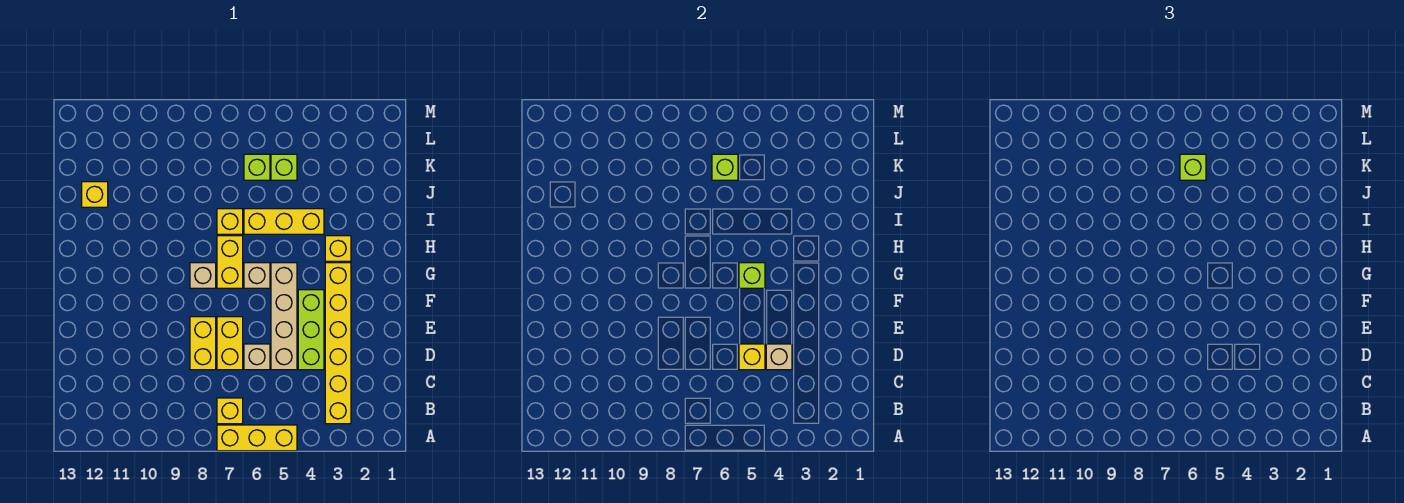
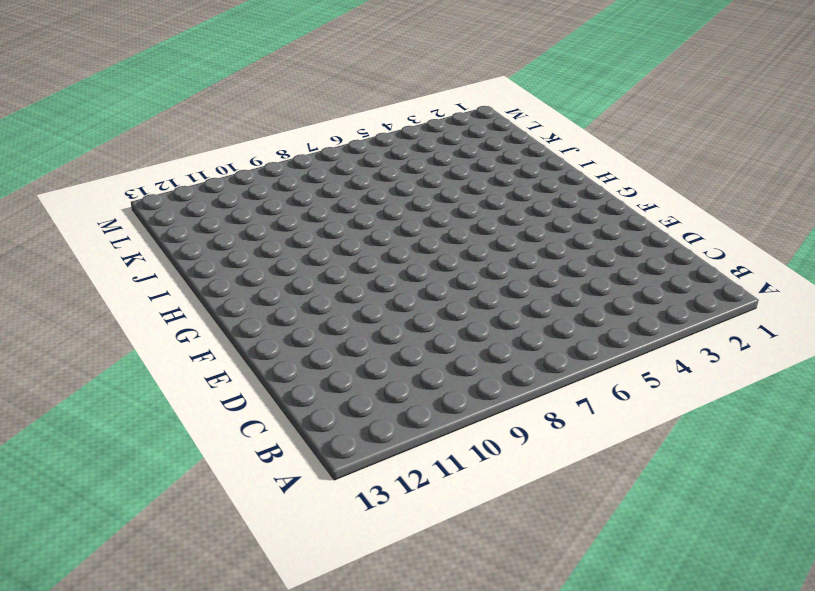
none -> yellow brick A5:A7 level 1
none -> yellow brick B3:G3 level 1
none -> yellow brick B7 level 1

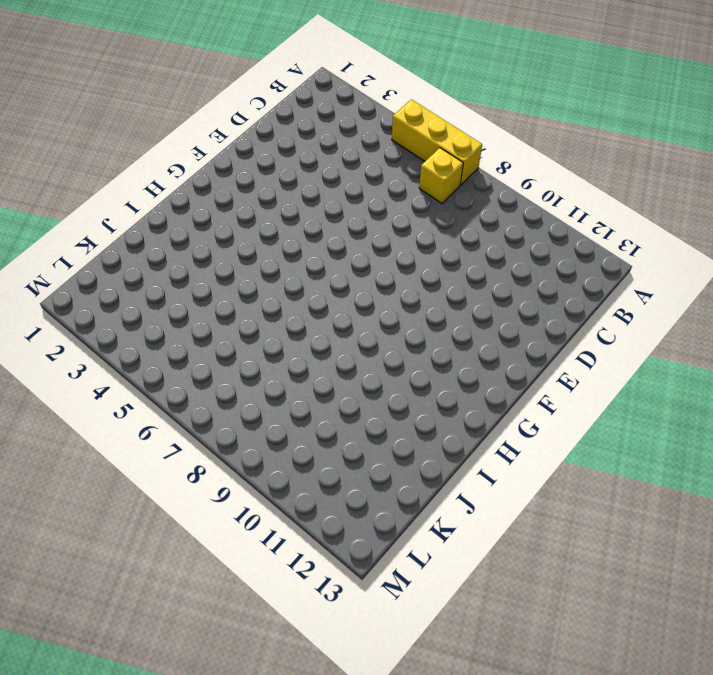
none -> yellow brick B3:G3 level 1
none -> lime brick D4:F4 level 1
none -> tan brick D5:G5 level 1

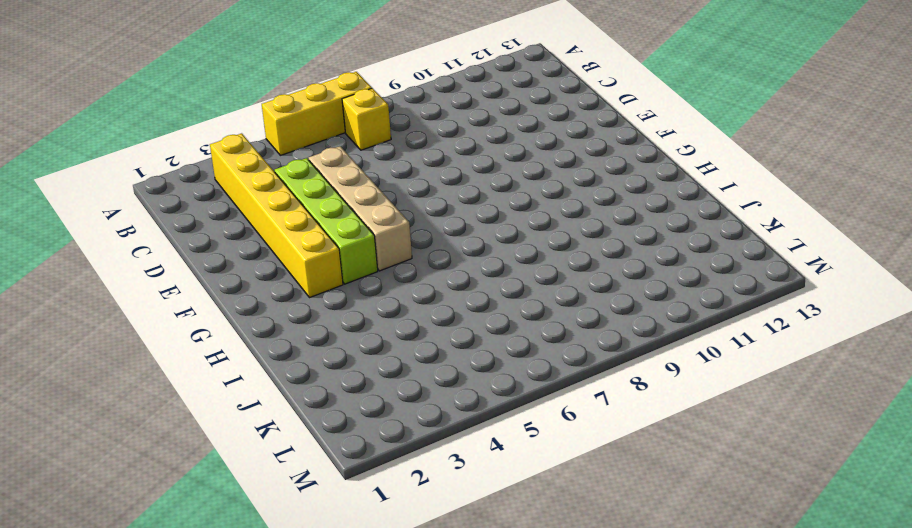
lime brick D4:G4 level 1 -> lime brick D4:F4 level 1
none -> tan brick D6 level 1
none -> yellow brick D7:E7 level 1
none -> yellow brick D8:E8 level 1

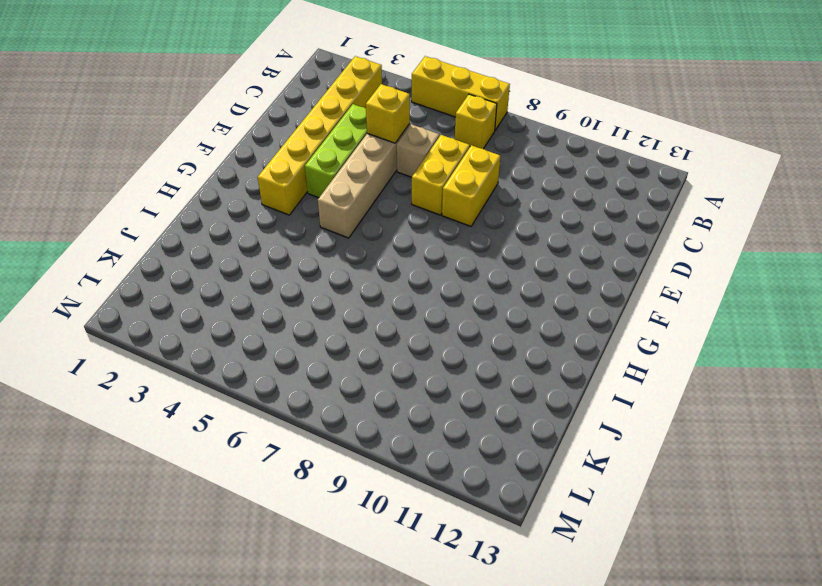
none -> tan brick G6 level 1
none -> yellow brick G7:H7 level 1
none -> tan brick G8 level 1

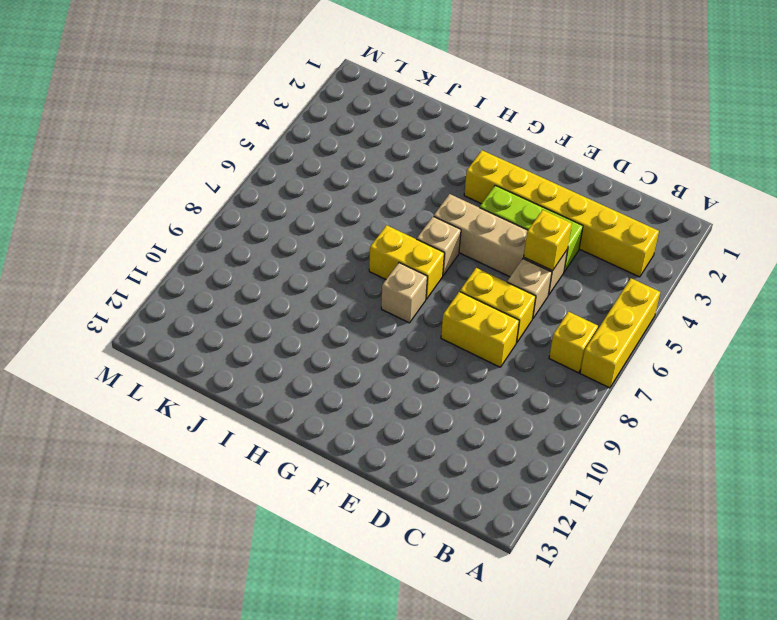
none -> yellow brick H3 level 1
none -> yellow brick I4:I6 level 1
none -> yellow brick I7 level 1

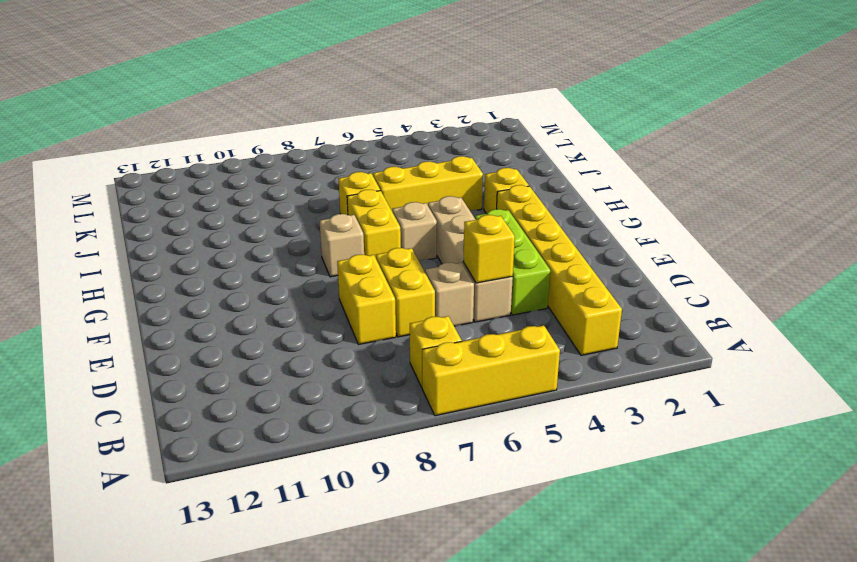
none -> yellow brick J12 level 1
none -> lime brick K5 level 1
none -> lime brick K6 level 1

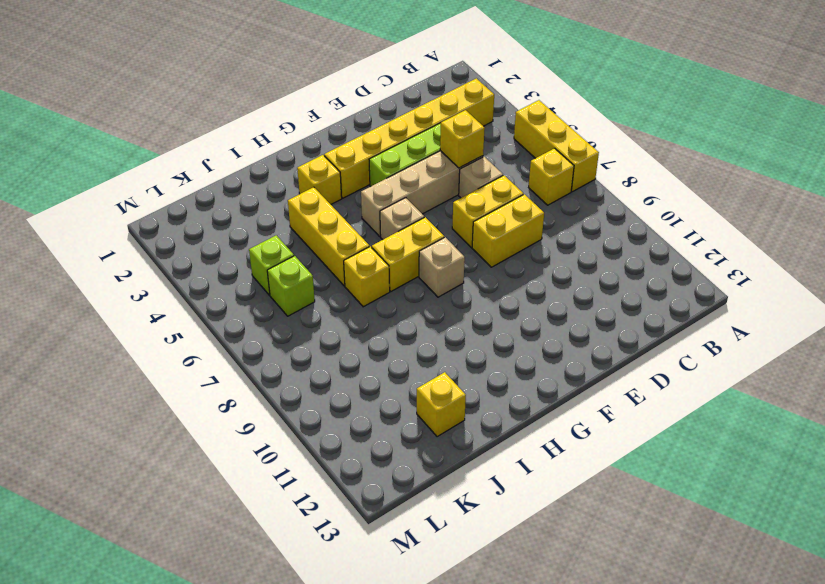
none -> tan brick D4 level 2
none -> lime brick G5 level 2
none -> lime brick K6 level 2

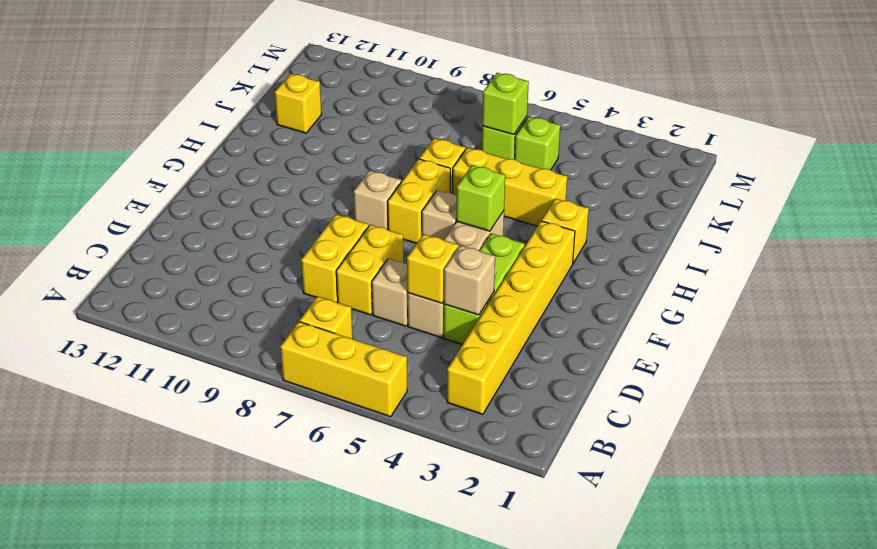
none -> lime brick K6 level 3

